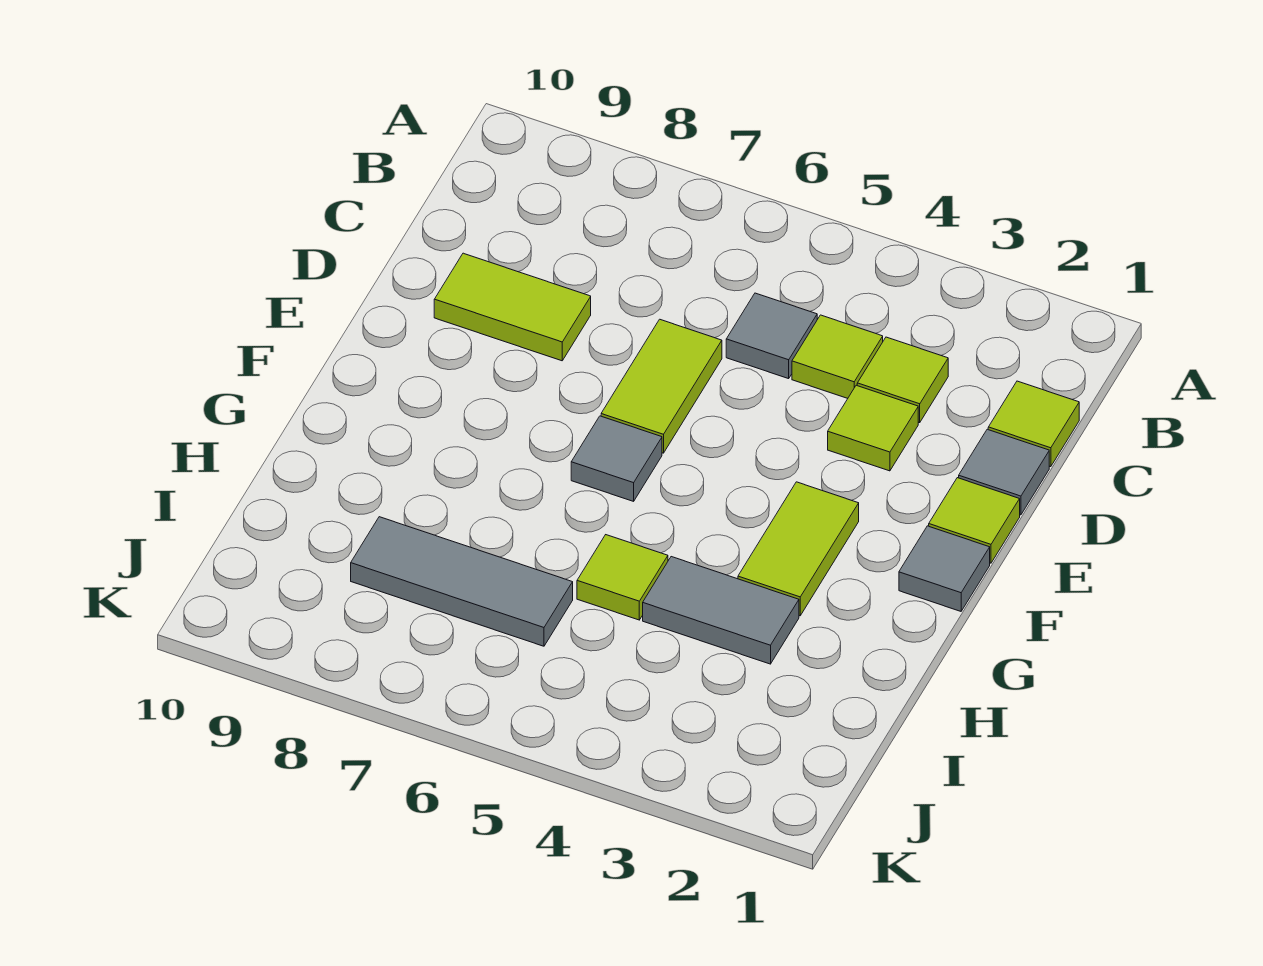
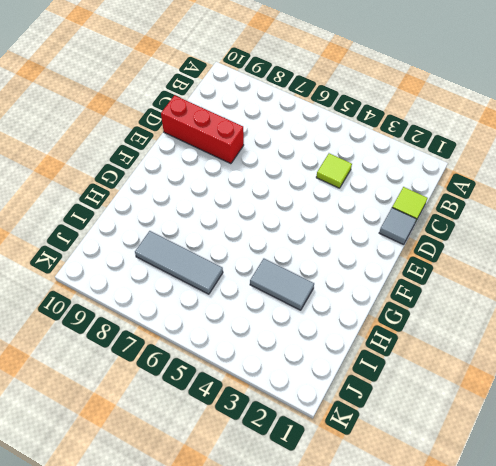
red brick D8:D10 level 1 -> lime tile D8:D9 level 1
none -> lime tile C3 level 1
none -> grey tile C5 level 1
none -> lime tile D3 level 1

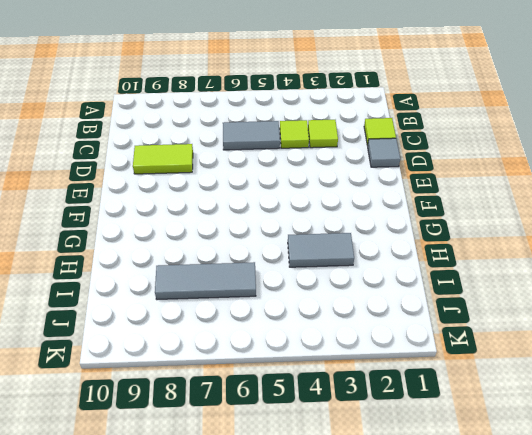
grey tile C5:C6 level 1 -> grey tile C5 level 1
none -> lime tile D3 level 1
none -> lime tile D6:E6 level 1
none -> lime tile E1 level 1

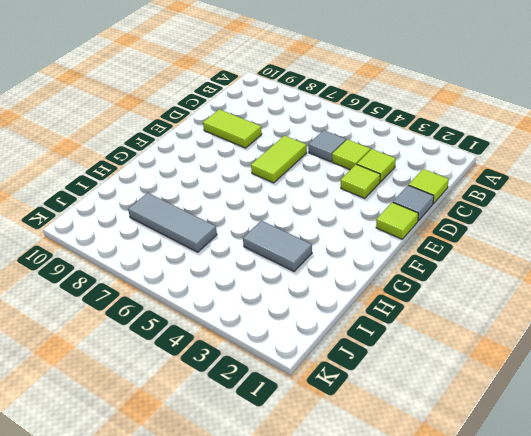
none -> grey tile F1 level 1
none -> lime tile F3:G3 level 1
none -> grey tile F6 level 1

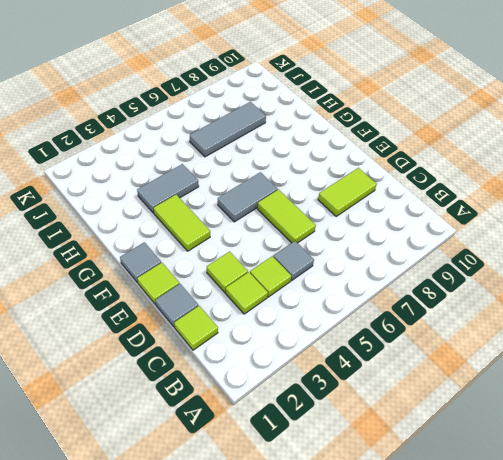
grey tile F5:F6 level 1 -> grey tile F6 level 1
none -> lime tile H5 level 1

